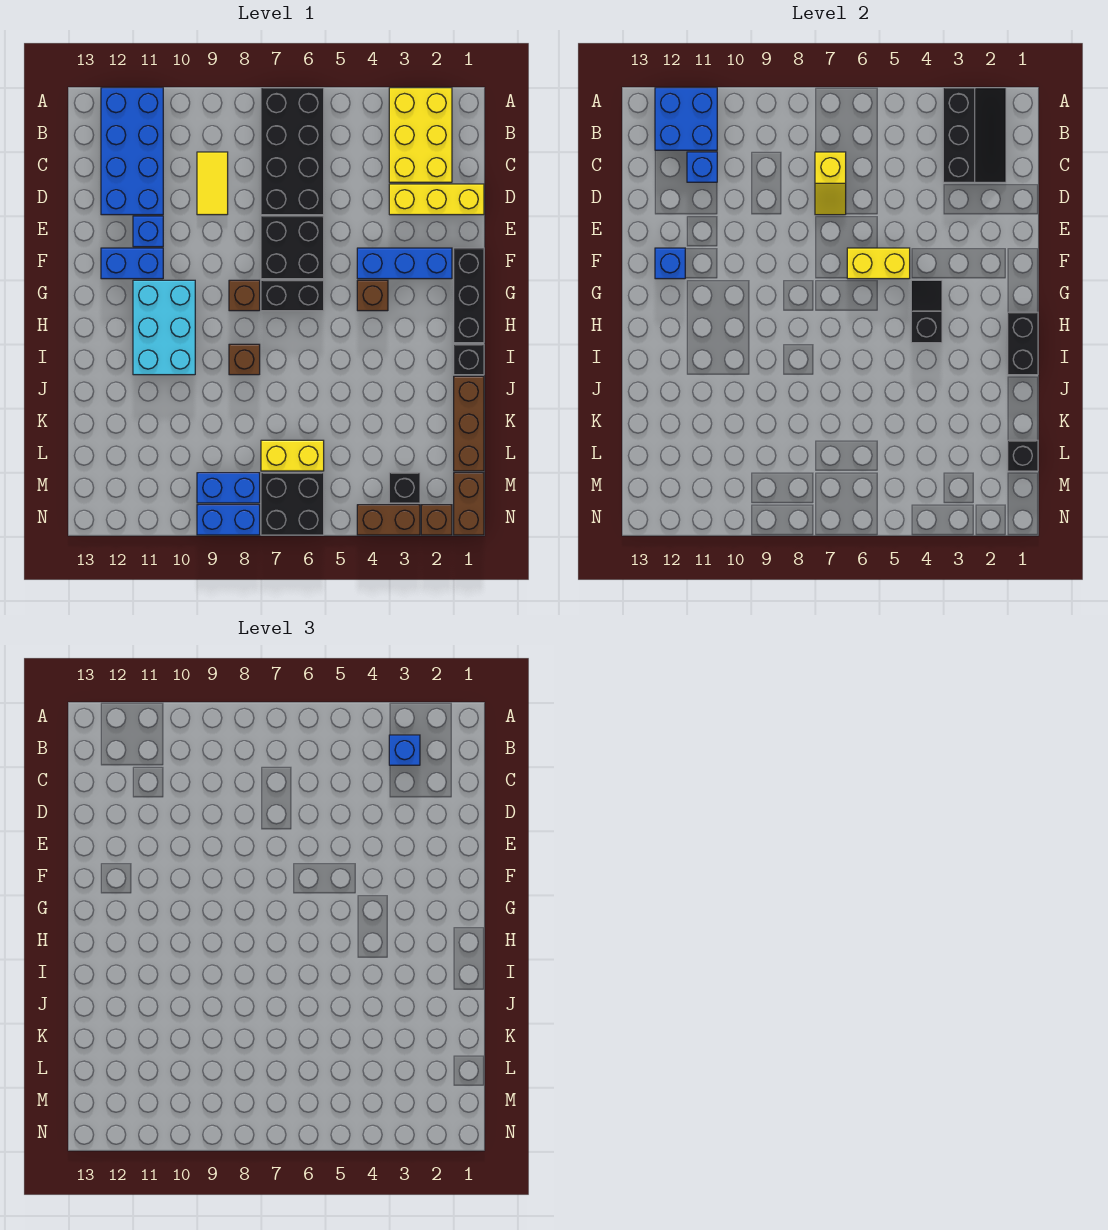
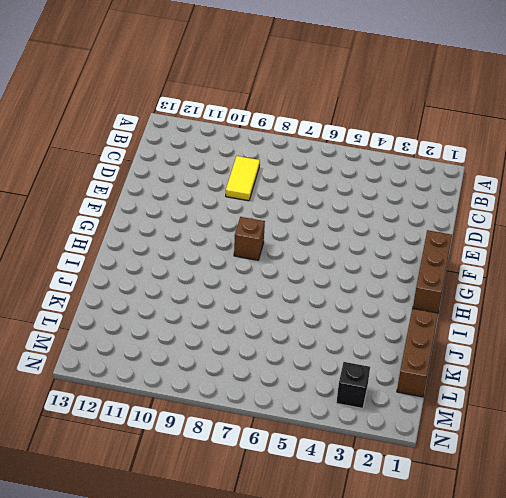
brown brick F1:H1 level 1 -> black brick F1:H1 level 1
none -> yellow brick A2:C3 level 1
none -> black brick A6:D7 level 1
none -> blue brick A11:D12 level 1
none -> yellow brick D1:D3 level 1

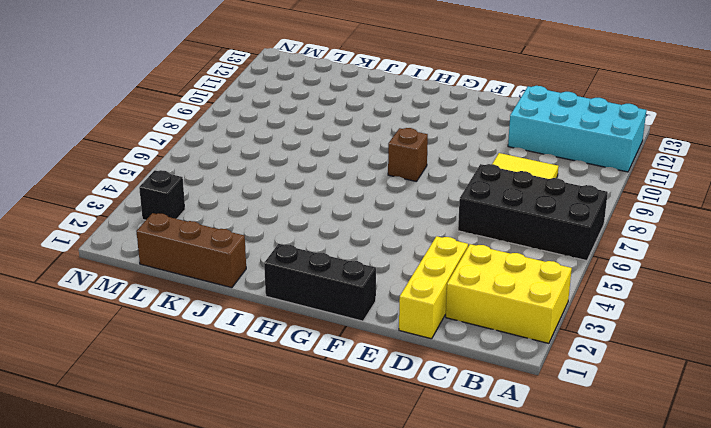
cyan brick A11:D12 level 1 -> blue brick A11:D12 level 1
none -> black brick E6:F7 level 1
none -> blue brick E11 level 1
none -> blue brick F2:F4 level 1
none -> blue brick F11:F12 level 1

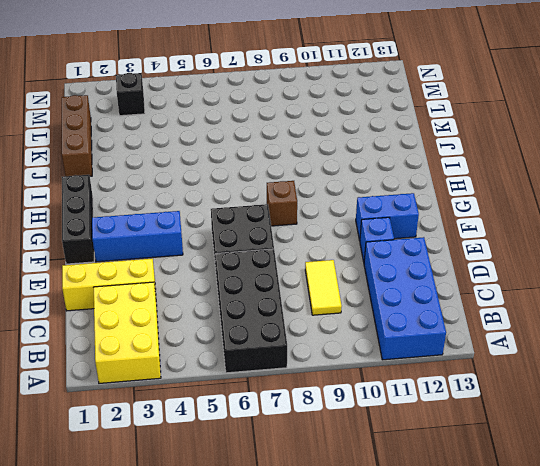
none -> brown brick G4 level 1
none -> black brick G6:G7 level 1
none -> cyan brick G10:I11 level 1
none -> black brick I1 level 1

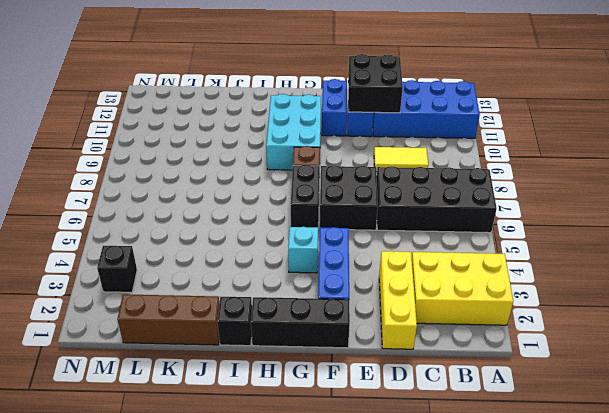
black brick D11:E12 level 2 -> black brick M6:N7 level 1
cyan brick G4 level 1 -> brown brick G4 level 1
cyan brick G9:H11 level 1 -> cyan brick G10:I11 level 1
none -> brown brick I8 level 1
none -> yellow brick L6:L7 level 1
none -> brown brick M1:N1 level 1
none -> blue brick M8:M9 level 1

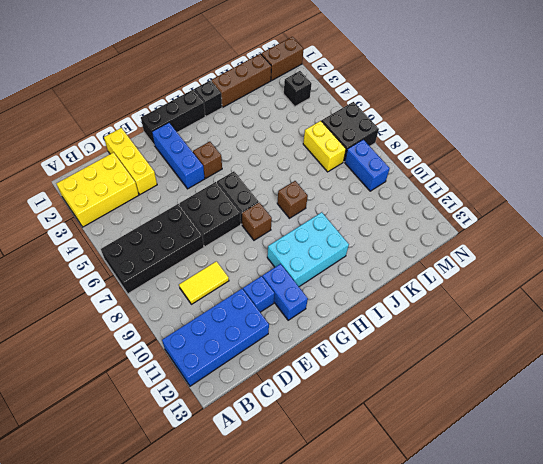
none -> brown brick N2 level 1
none -> brown brick N3:N4 level 1
none -> blue brick N8:N9 level 1
none -> black slope A2:C3 level 2 top 3

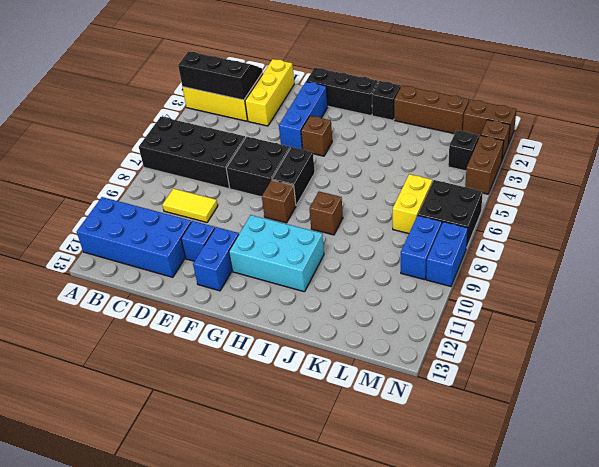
none -> blue brick A11:B12 level 2
none -> yellow slope C7:D7 level 2 top C
none -> blue brick C11 level 2
none -> yellow brick F5:F6 level 2

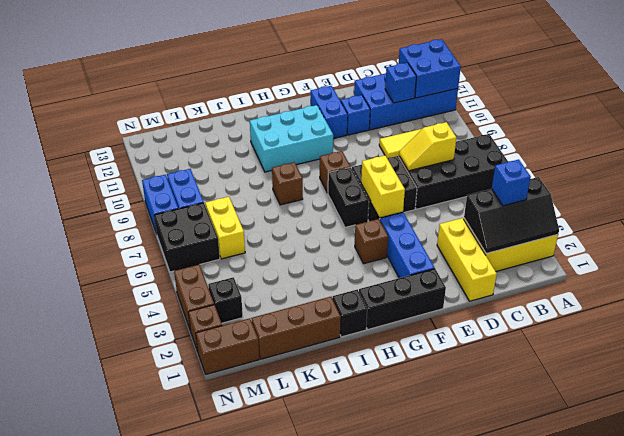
none -> blue brick F12 level 2
none -> black slope G4:H4 level 2 top H
none -> black brick H1:I1 level 2
none -> black brick L1 level 2

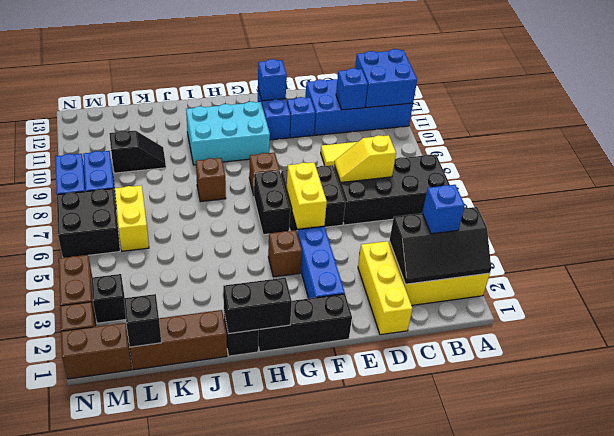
black slope K10:L10 level 1 top L -> black slope G4:H4 level 2 top H

